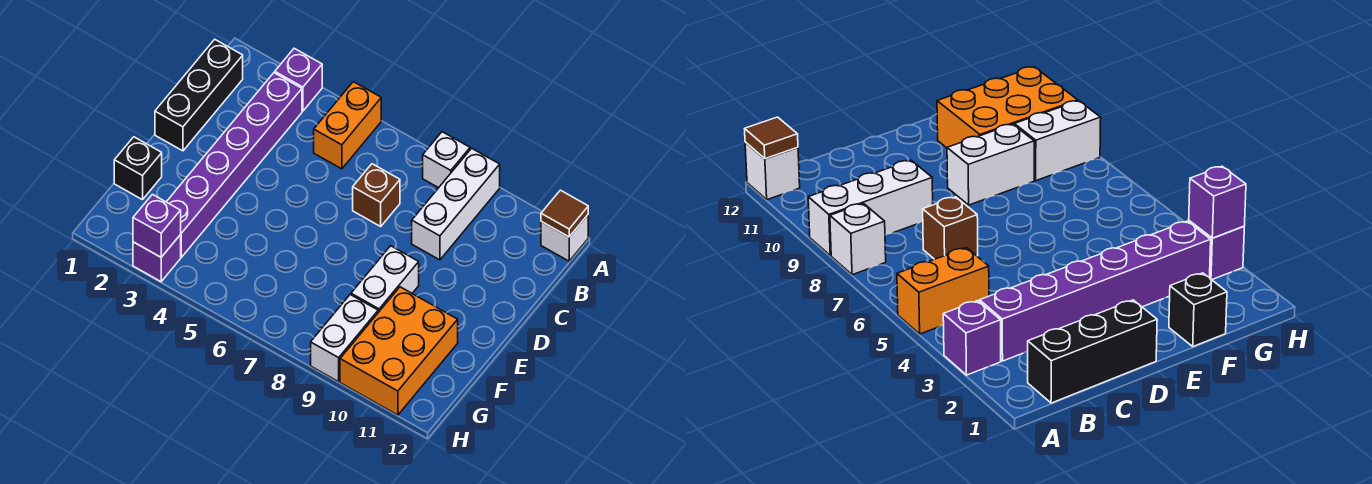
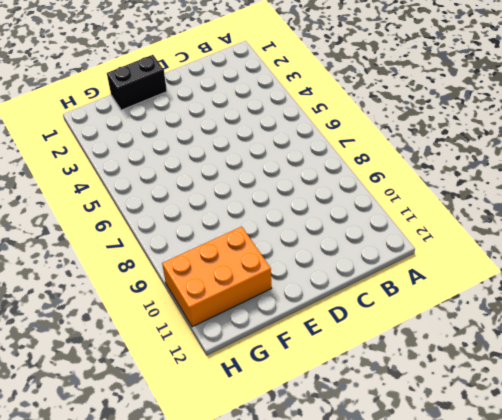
black brick E1:F1 level 1 -> black brick F1 level 1
none -> purple brick A3 level 1
none -> orange brick A5:B5 level 1
none -> white brick A8 level 1

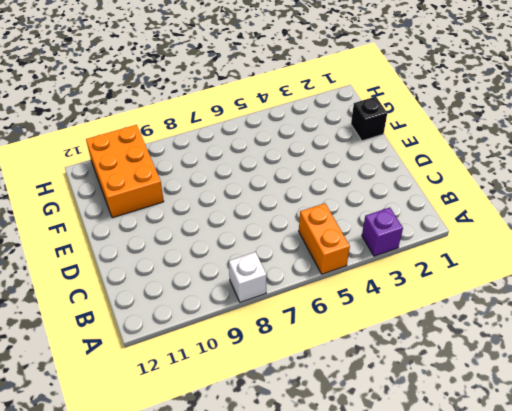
none -> white brick A9:C9 level 1
none -> white brick A12 level 1
none -> black brick B1:D1 level 1

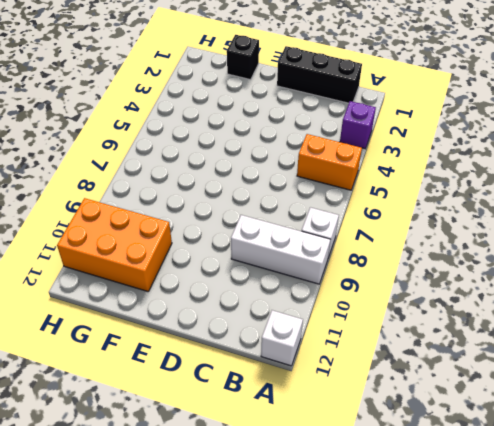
none -> purple brick B3:G3 level 1
none -> brown brick C7 level 1
none -> white brick E9:F9 level 1

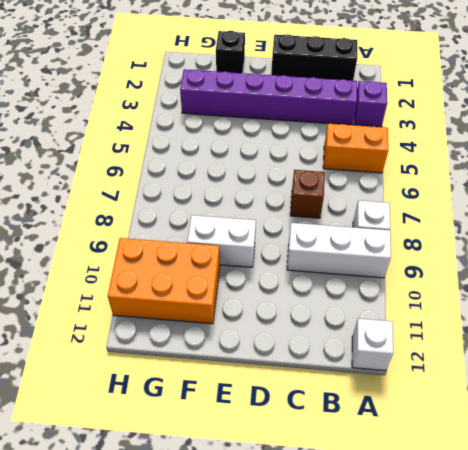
none -> white brick G9:H9 level 1
none -> purple brick H3 level 1
none -> brown tile A12 level 2

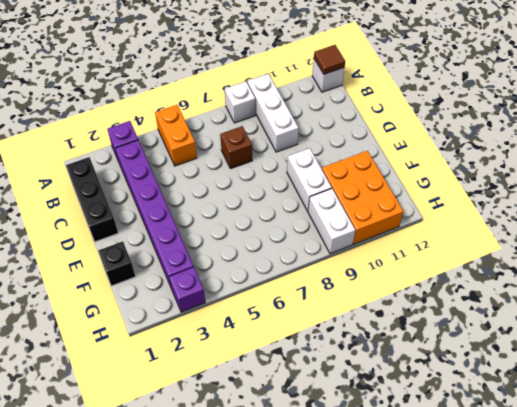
none -> purple brick H3 level 2

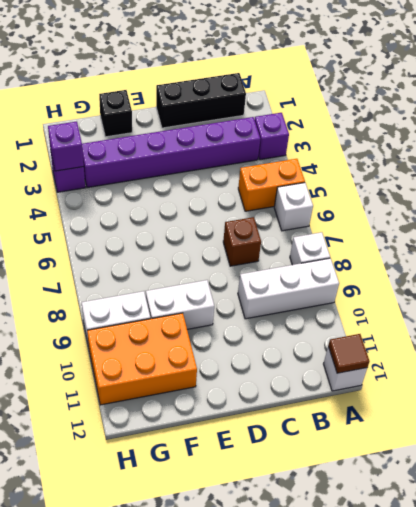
white brick A6 level 1 -> none

